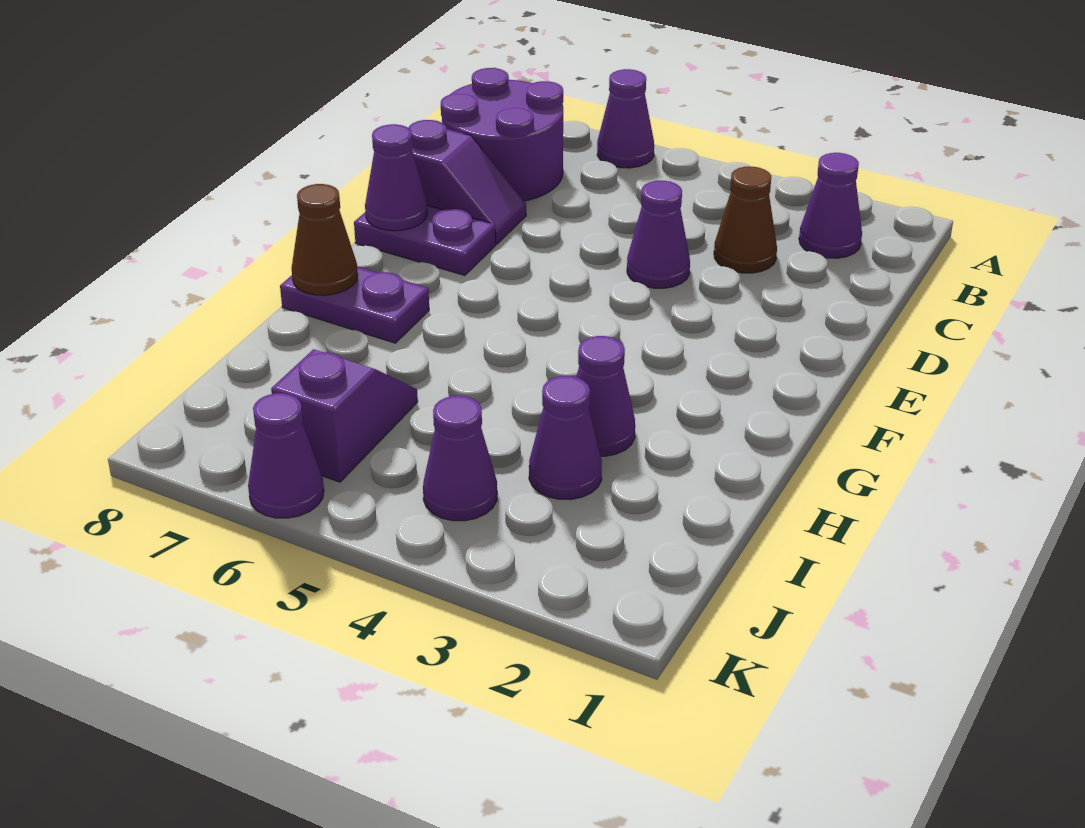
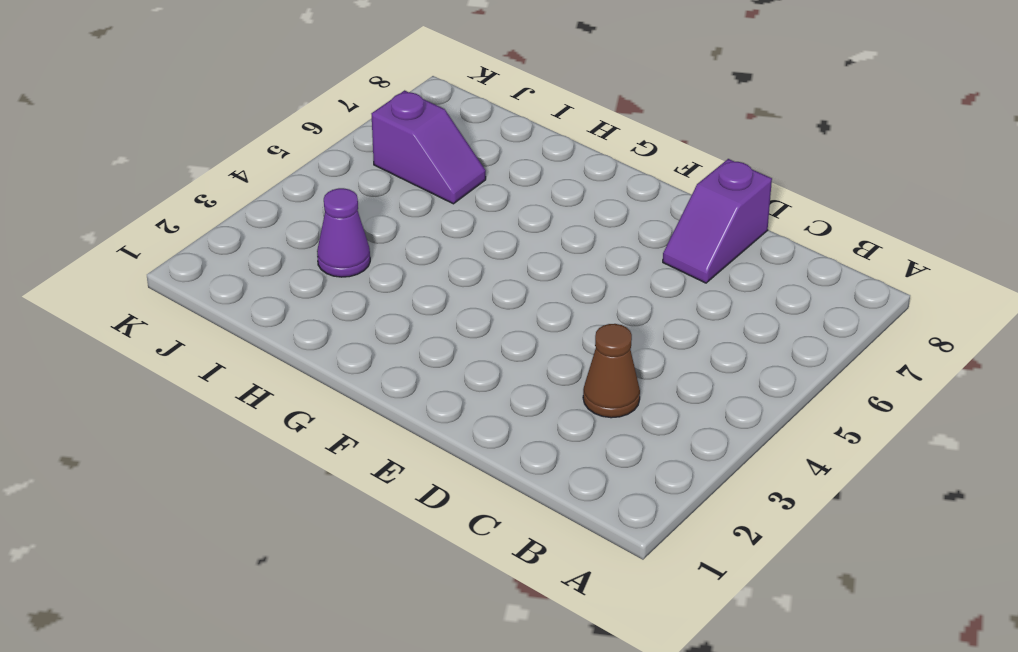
none -> purple cone A6 level 1
none -> purple cone B2 level 1
none -> purple round brick B7:C8 level 1

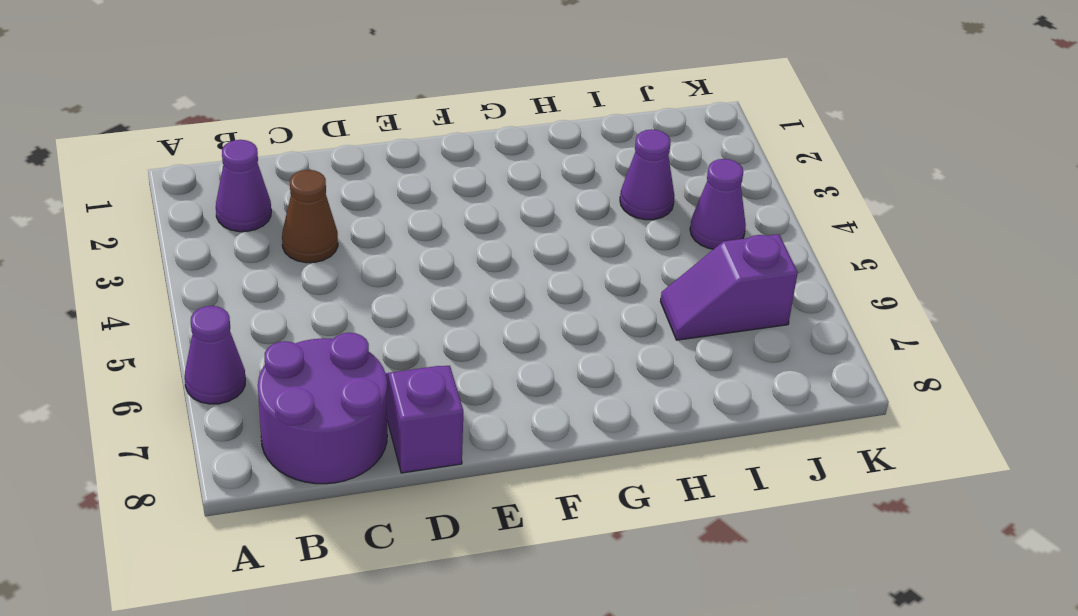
none -> purple cone D4 level 1
none -> purple plate E7:E8 level 1
none -> purple plate G7:G8 level 1

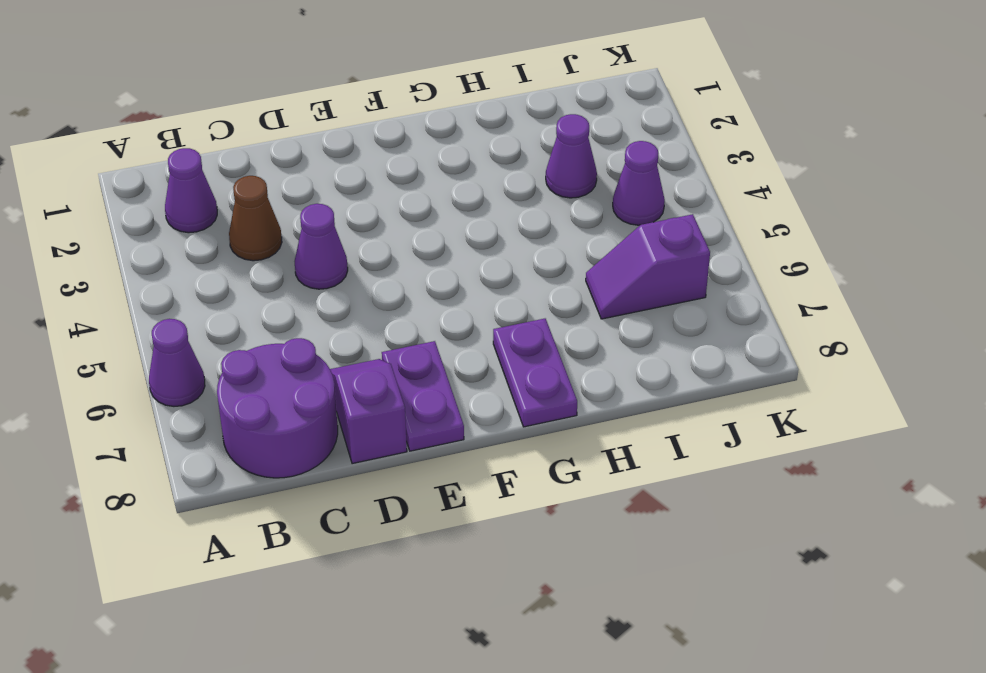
none -> purple cone H3 level 1
none -> purple cone K6 level 1
none -> purple cone E8 level 2

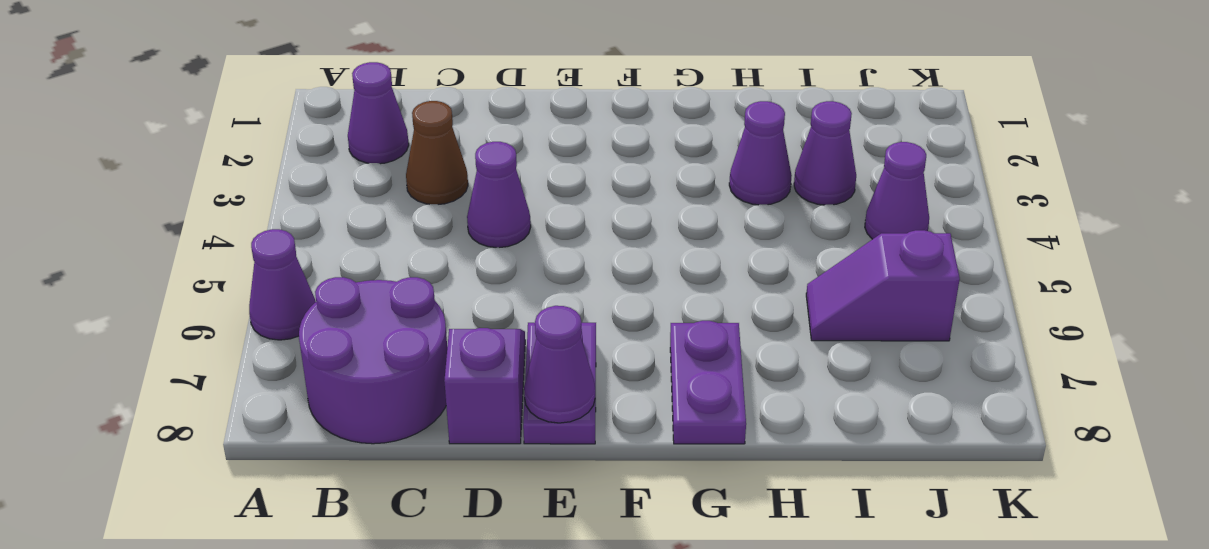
none -> purple cone K6 level 1
none -> brown cone G8 level 2

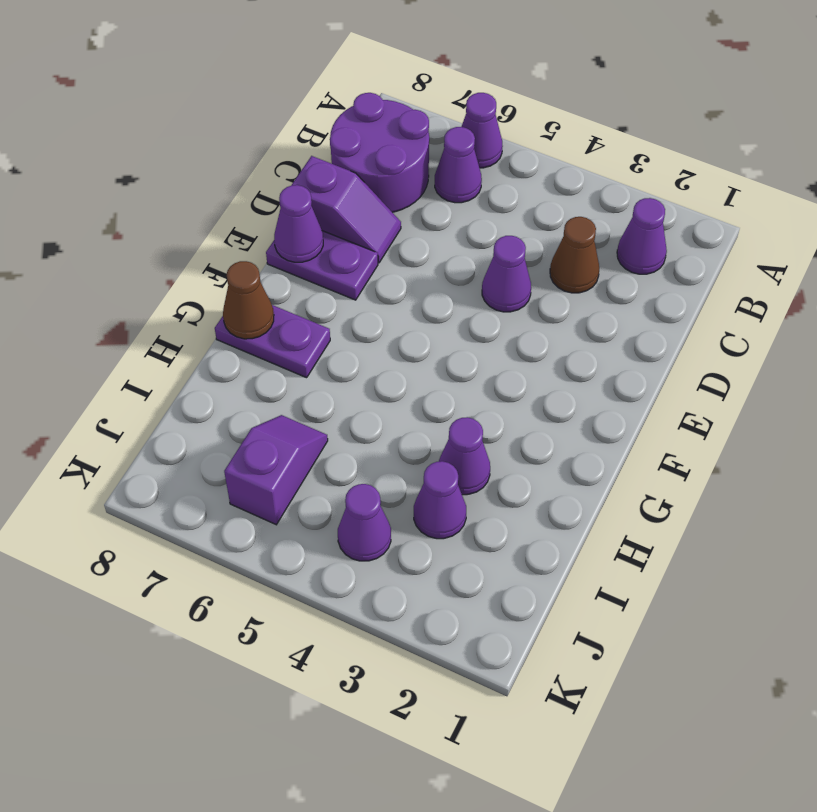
purple cone B6 level 1 -> purple cone K6 level 1

